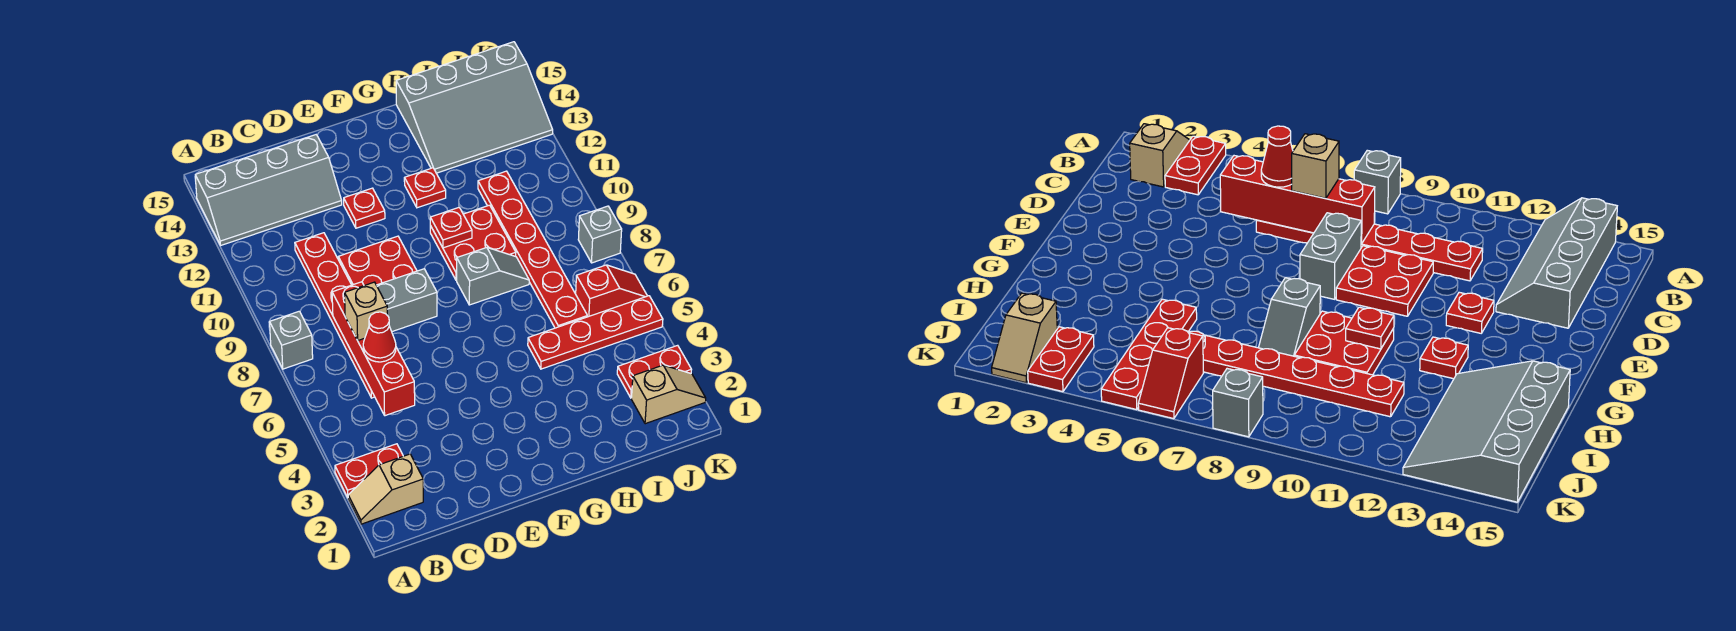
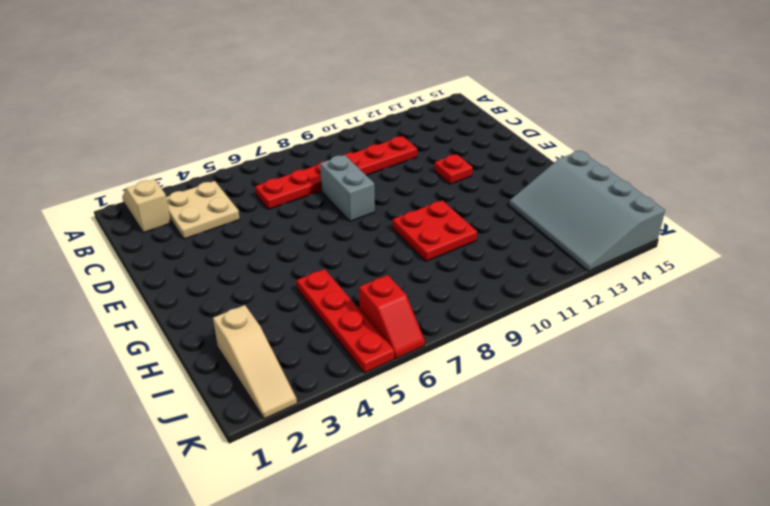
tan plate B3:C4 level 1 -> red plate A3:B3 level 1
tan slope I2:K2 level 1 top I -> tan slope J2:K2 level 1 top J
none -> grey brick A8 level 1
none -> grey slope A13:D14 level 1 top 14
none -> red plate D9:E10 level 1

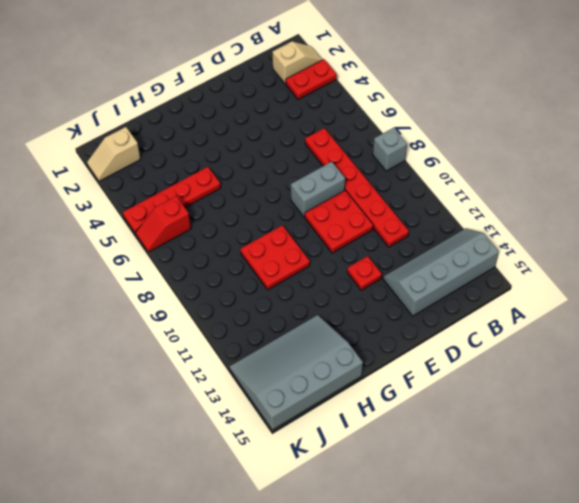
none -> grey slope G8:H8 level 1 top G
none -> red plate G12 level 1
none -> red plate I6:I11 level 1

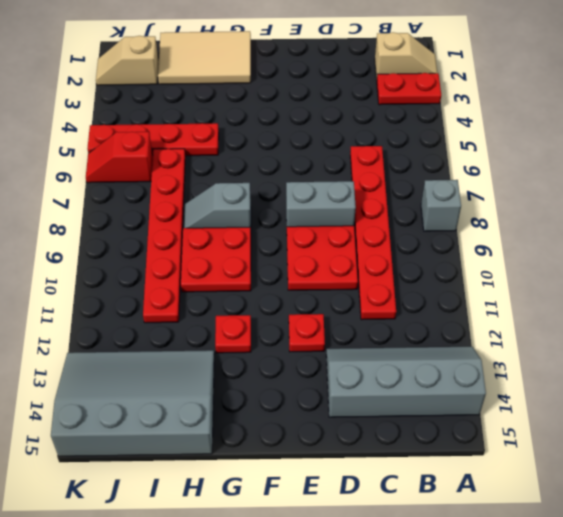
tan tile G1:I2 level 1 -> none
none -> red plate J3:K3 level 1
none -> grey brick K8 level 1
none -> red brick C5:C8 level 2

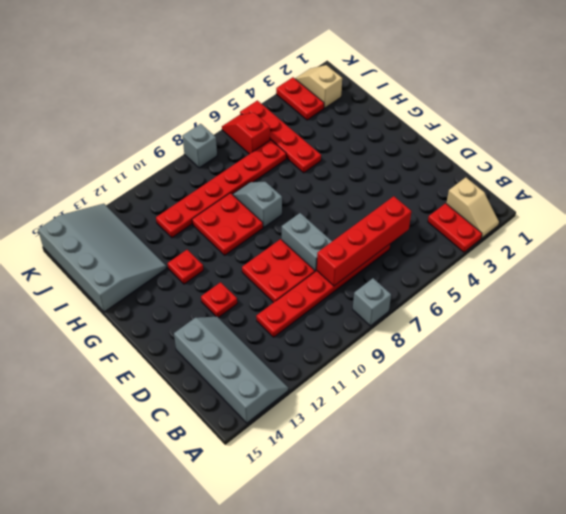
none -> red plate G10 level 2
none -> red cone C6 level 3
none -> tan brick C7 level 3

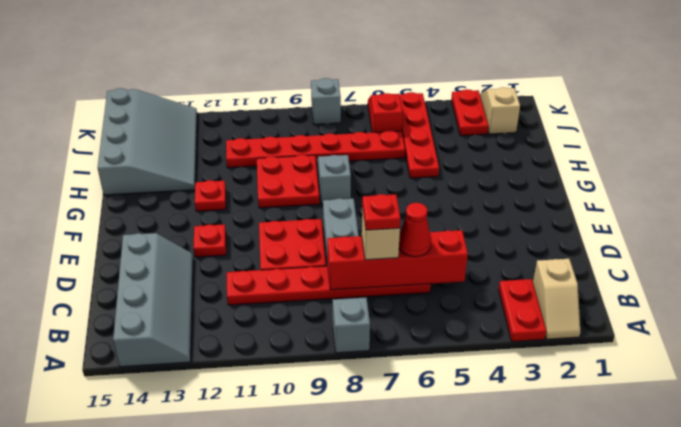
red plate C7 level 4 -> red plate G10 level 2

